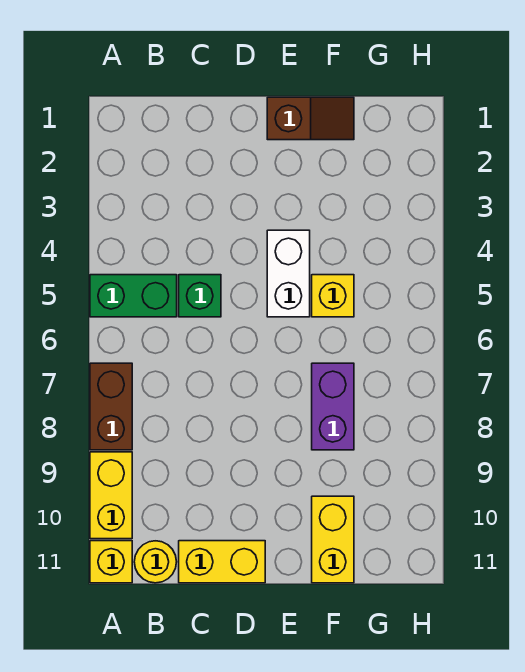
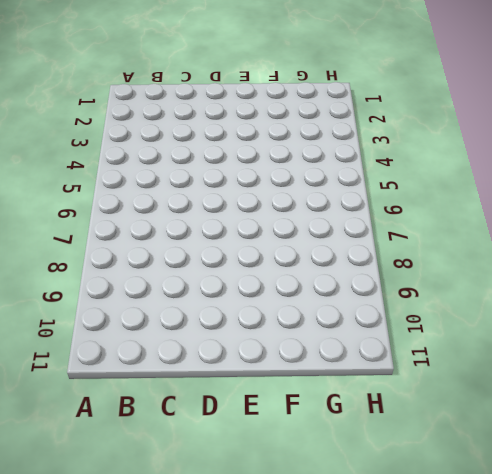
none -> green brick A5:B5 level 1
none -> brown brick A7:A8 level 1
none -> yellow brick A9:A10 level 1

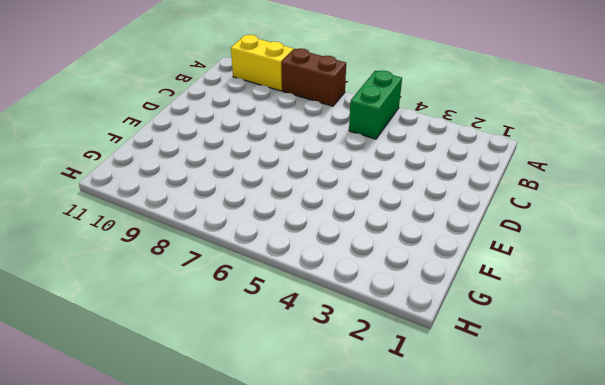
none -> yellow brick A11 level 1
none -> yellow round brick B11 level 1
none -> green brick C5 level 1

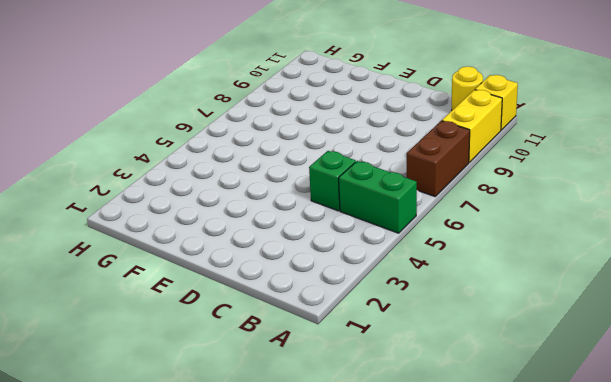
none -> yellow brick C11:D11 level 1
none -> brown slope E1:F1 level 1 top E
none -> white brick E4:E5 level 1

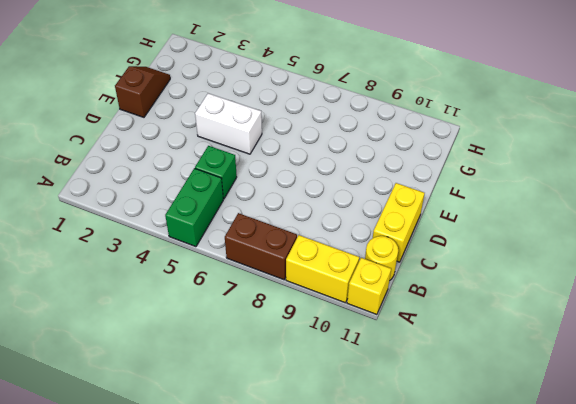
none -> yellow brick F5 level 1
none -> purple brick F7:F8 level 1
none -> yellow brick F10:F11 level 1

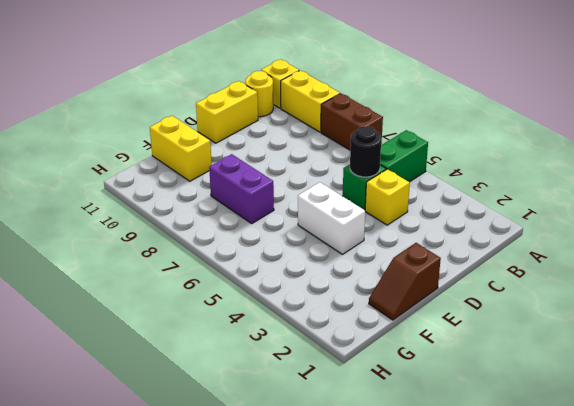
yellow brick C4 level 1 -> yellow brick F5 level 1
black round brick C5 level 2 -> none

